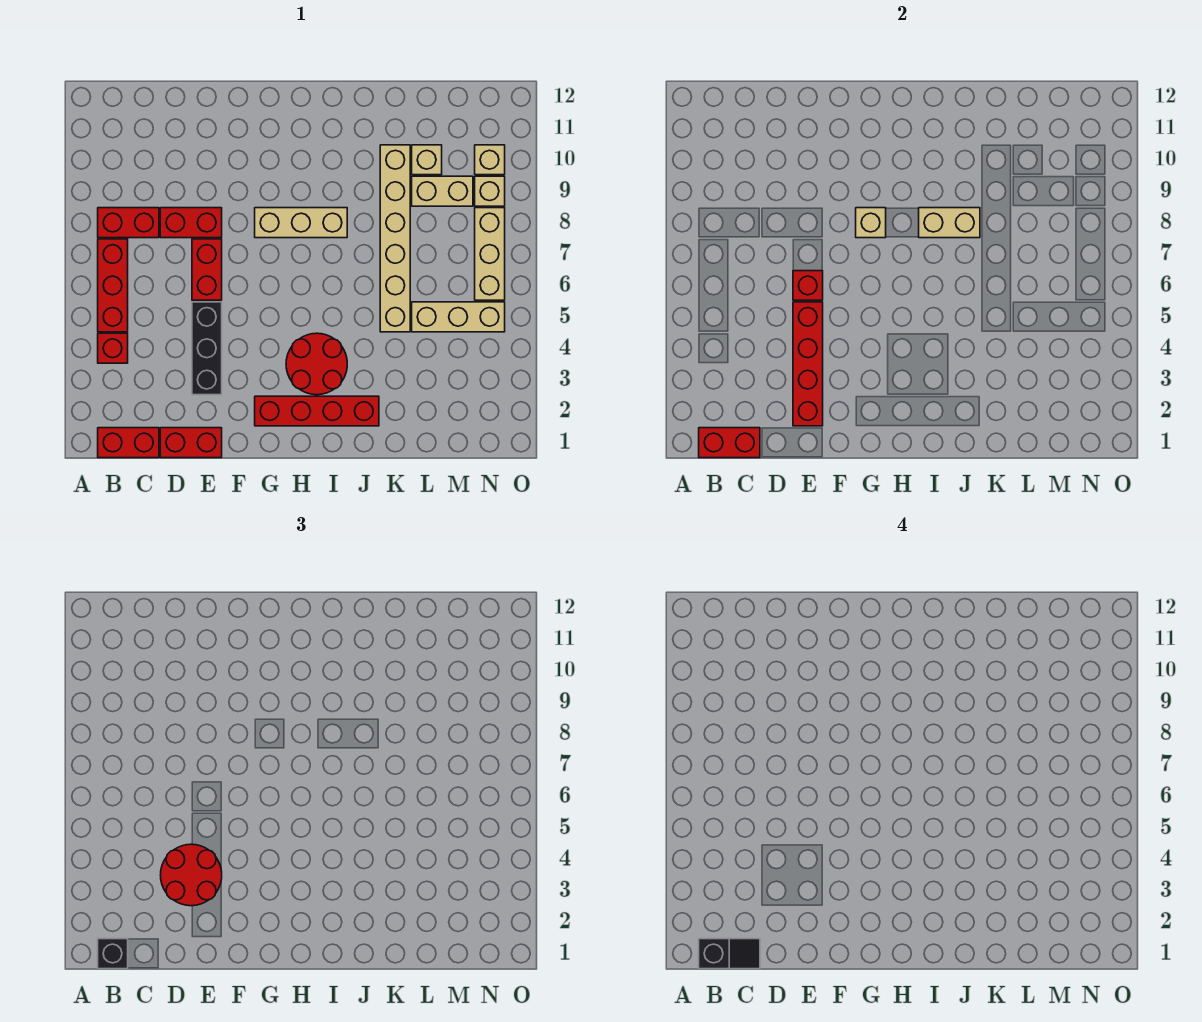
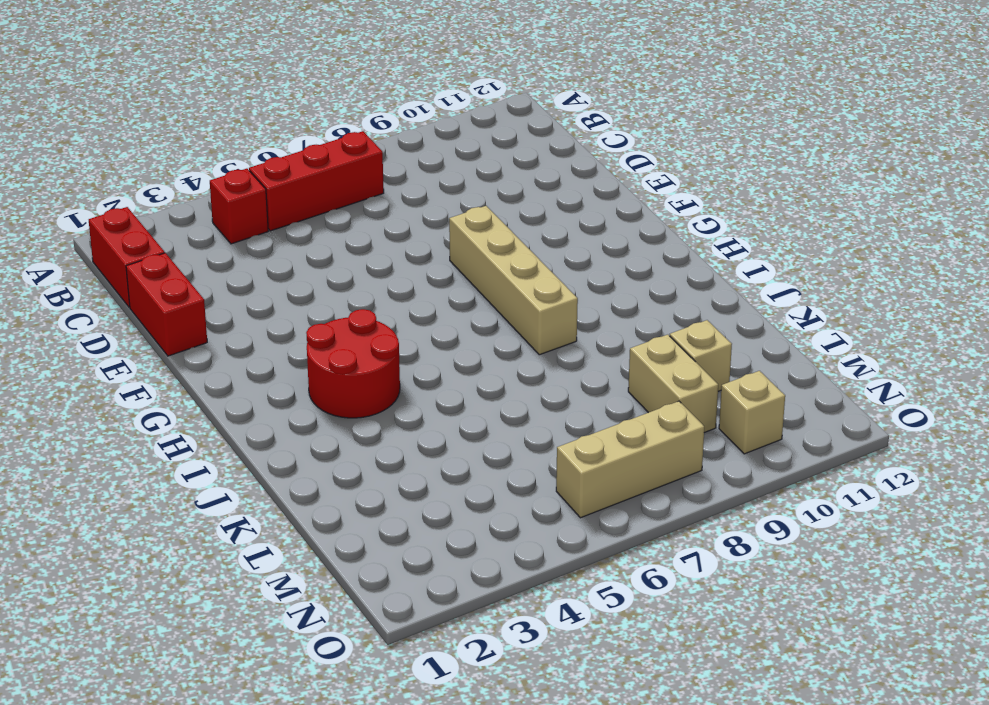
tan brick F8:I8 level 1 -> tan brick G8:I8 level 1
none -> red brick B8:C8 level 1
none -> red brick D8:E8 level 1
none -> black brick E3:E5 level 1

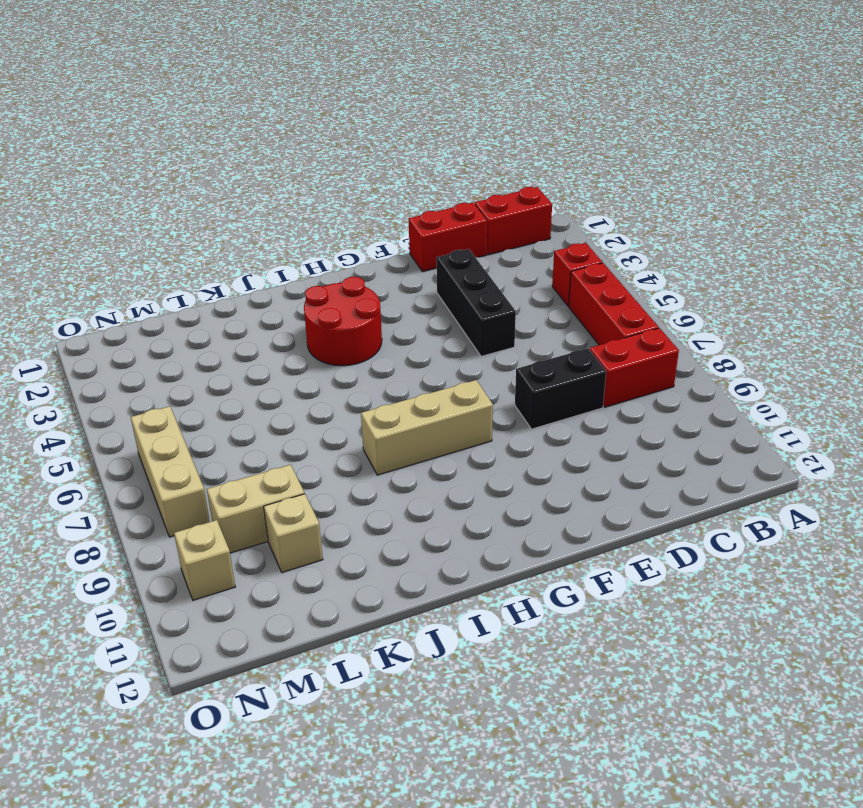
black brick D8:E8 level 1 -> red brick D8:E8 level 1
none -> red brick E6:E7 level 1
none -> red brick G2:J2 level 1
none -> tan brick K5:K10 level 1

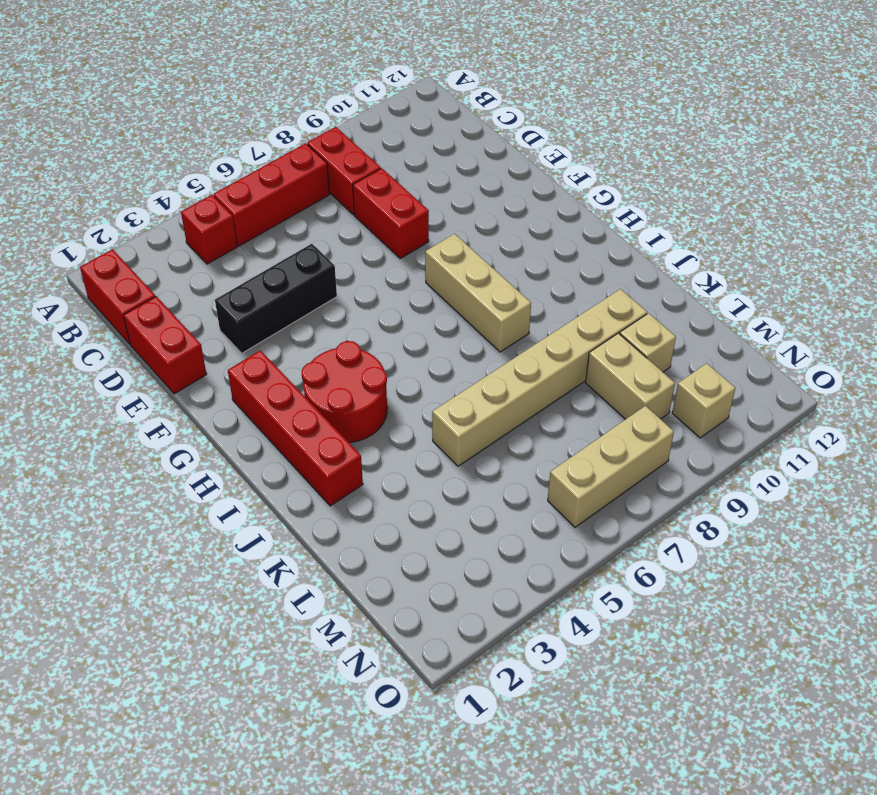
none -> red brick E6:E7 level 1
none -> tan brick L5:N5 level 1
none -> tan brick N9 level 1

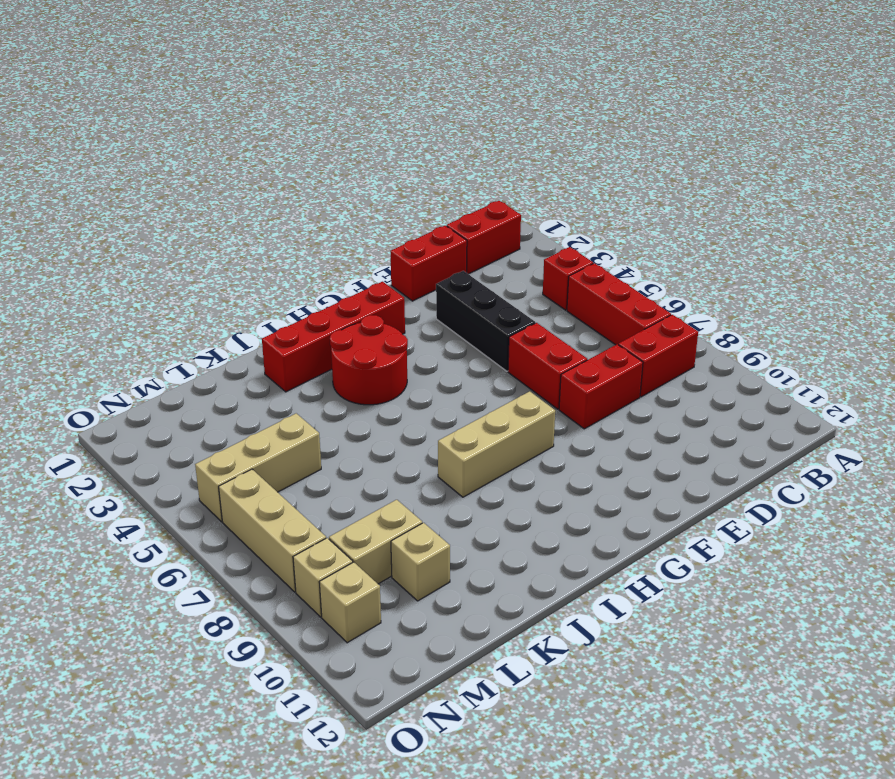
none -> tan brick K5:K10 level 1
none -> red brick B1:C1 level 2
none -> red brick E2:E5 level 2

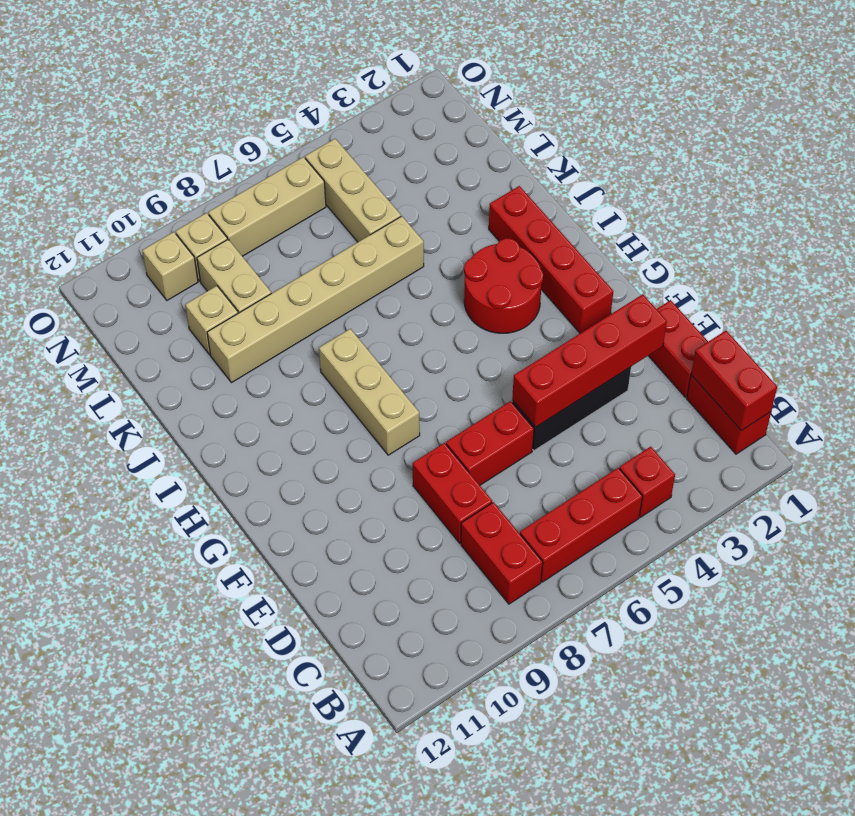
none -> red brick E6 level 2
none -> tan brick G8 level 2
none -> tan brick I8:J8 level 2

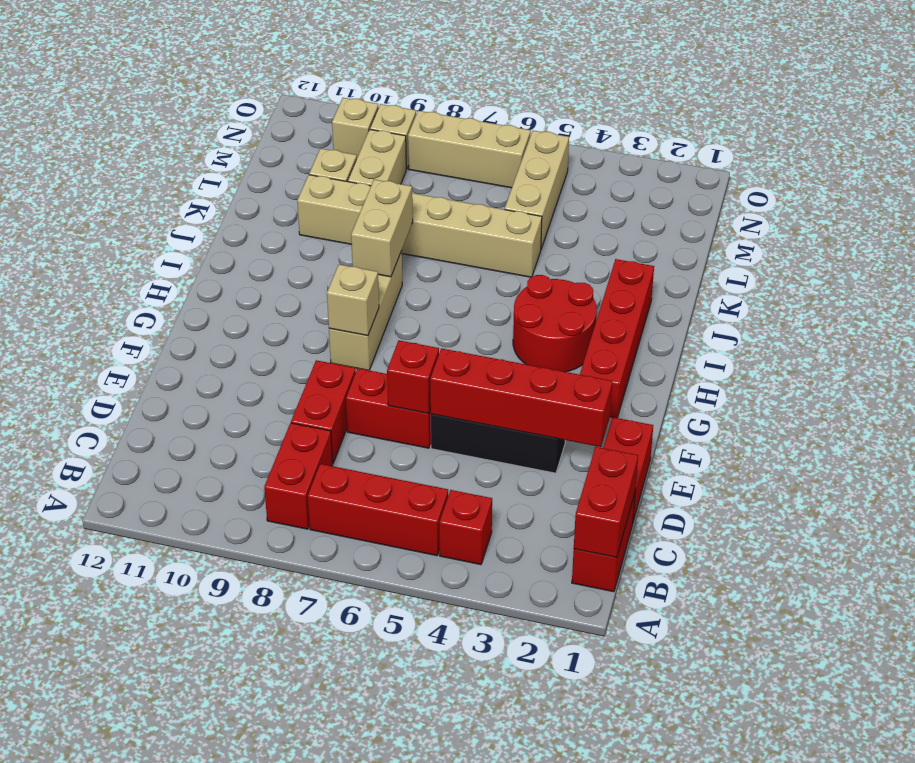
none -> black brick B1 level 3
none -> red round brick D3:E4 level 3
none -> black slope B1:C1 level 4 top B

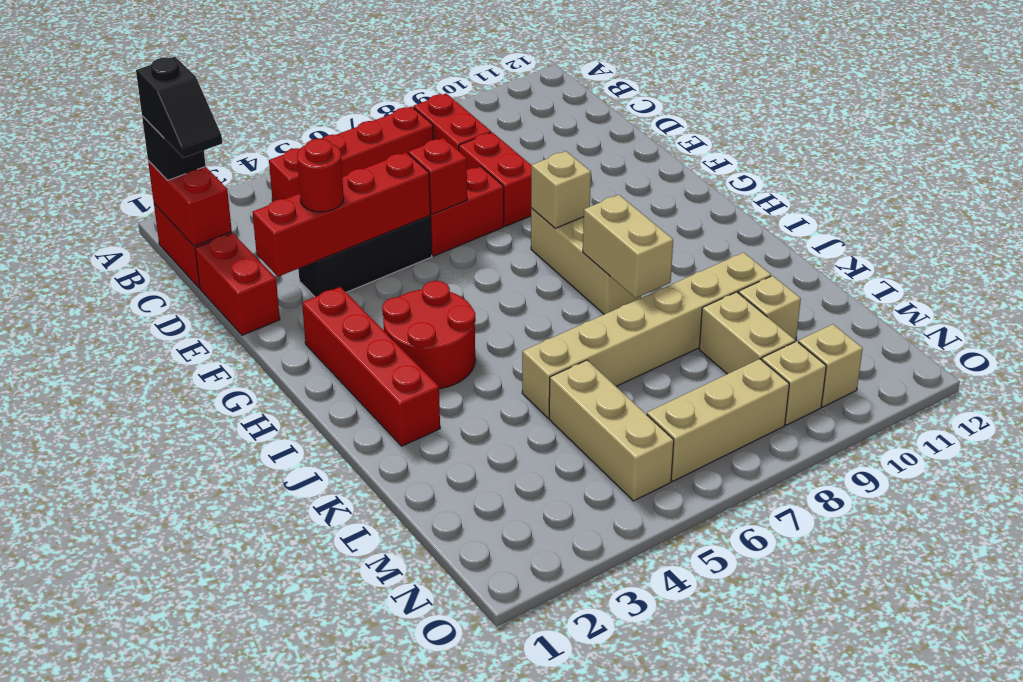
red round brick E3 level 3 -> red round brick D3:E4 level 3

